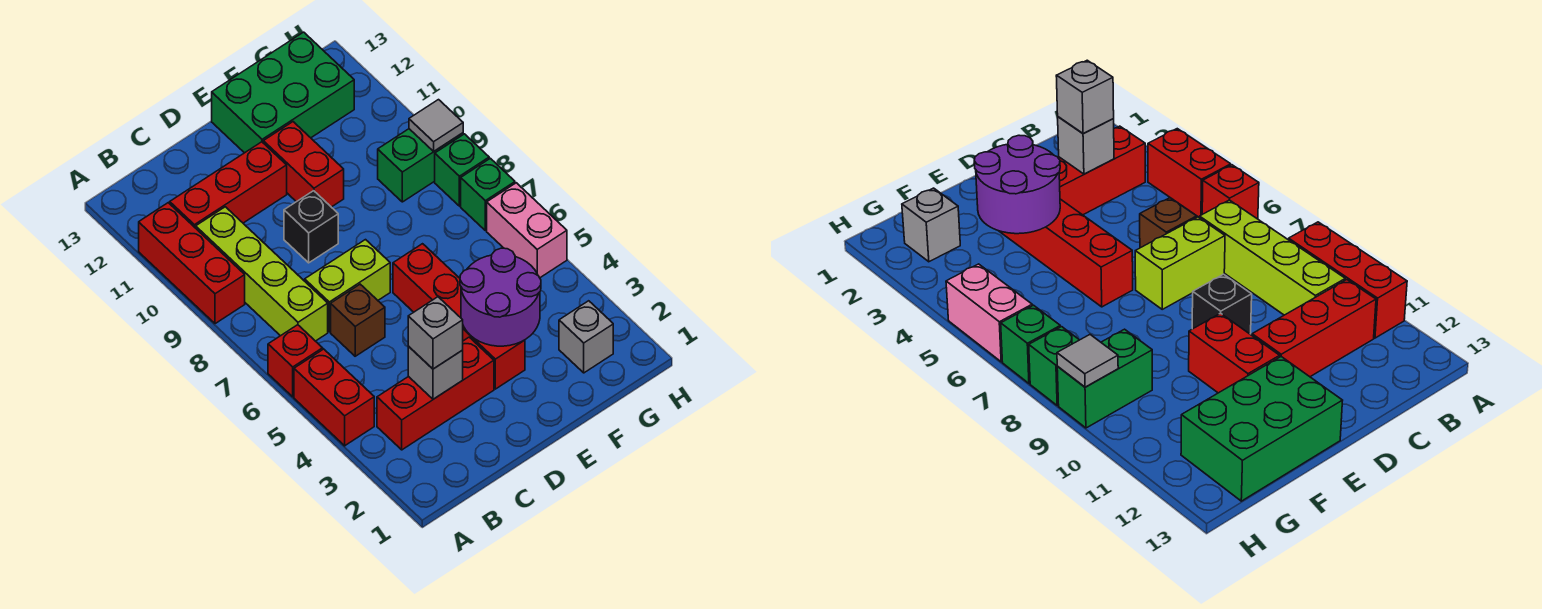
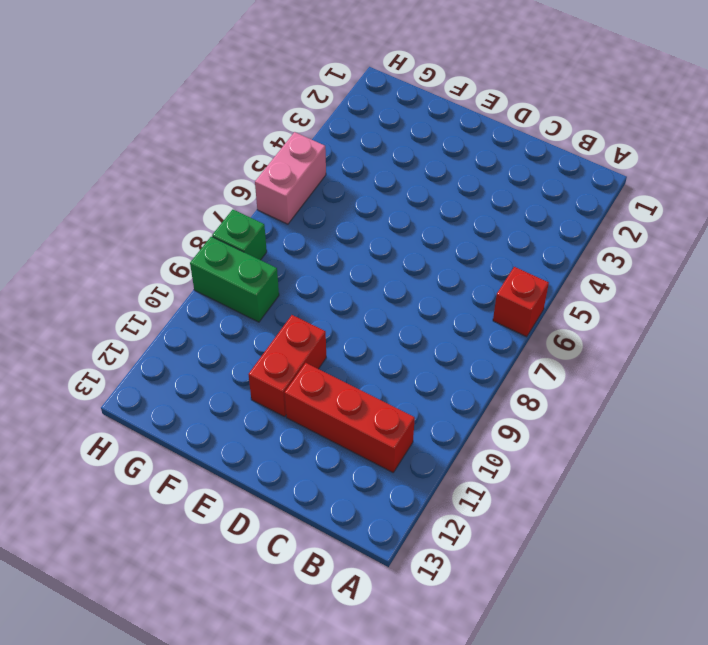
none -> red brick A4:A5 level 1
none -> red brick A9:A11 level 1
none -> red brick B3:D3 level 1

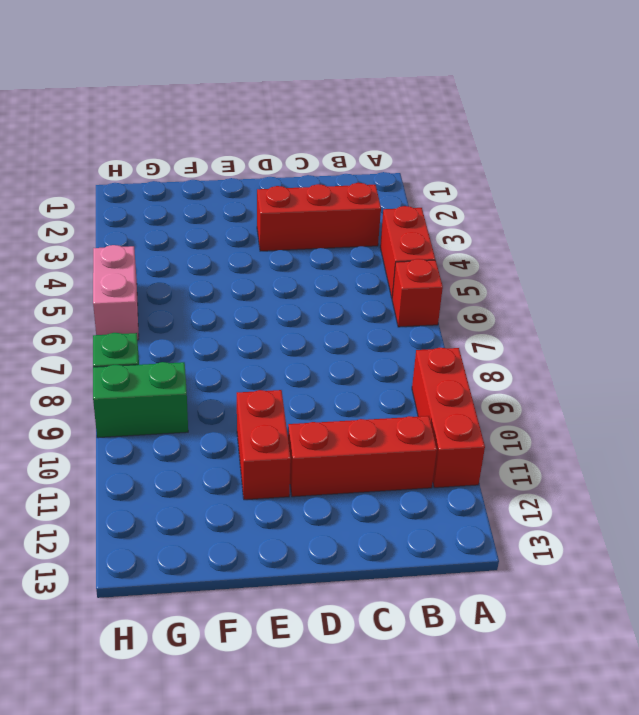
none -> lime brick B7:B10 level 1
none -> brown brick C6 level 1
none -> lime brick C7:D7 level 1

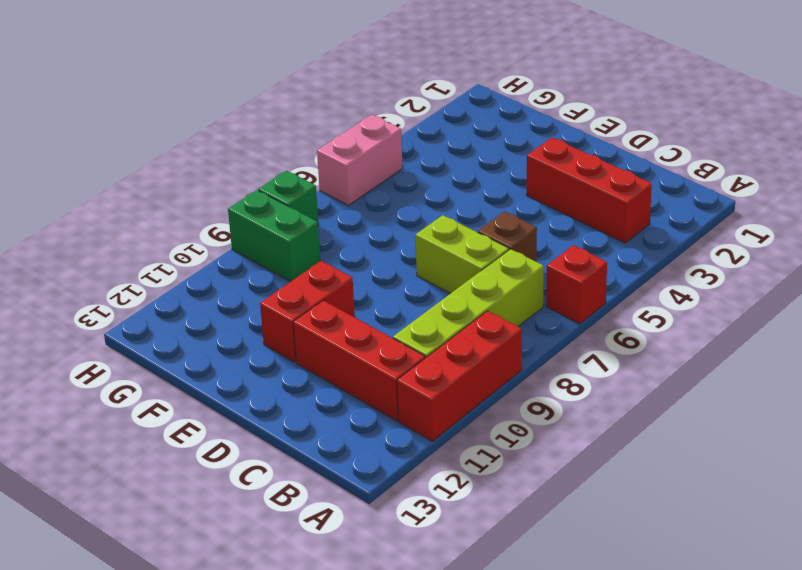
none -> red brick A4:A5 level 1
none -> black brick D9 level 1
none -> red brick E3:E6 level 1

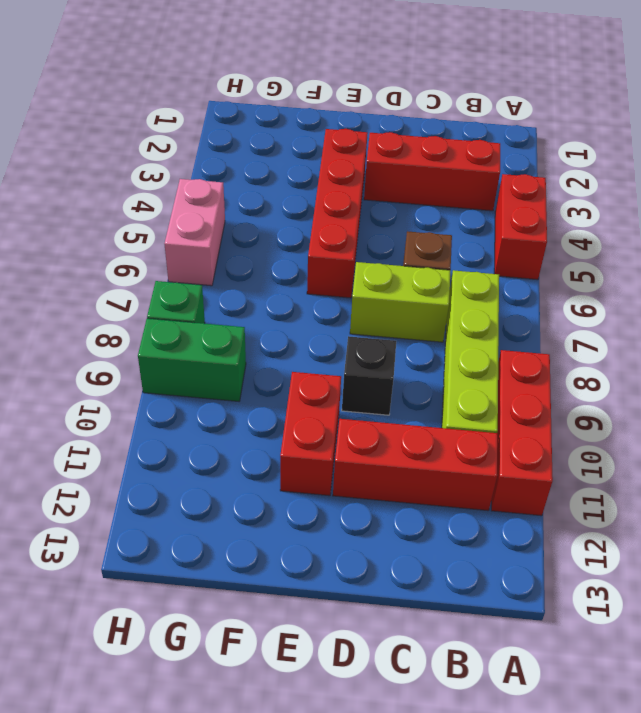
none -> red brick A6 level 1
none -> green brick E12:G13 level 1
none -> grey brick G2 level 1

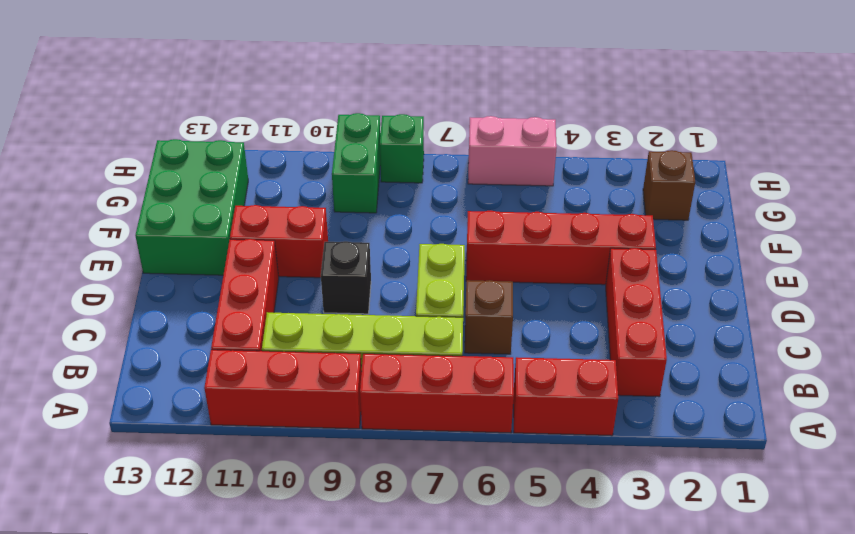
red brick A6:A8 level 1 -> red brick A6 level 1
brown brick G2 level 1 -> grey brick G2 level 1
none -> green brick H7 level 1
none -> grey brick C3 level 2
none -> purple round brick E3:F4 level 2

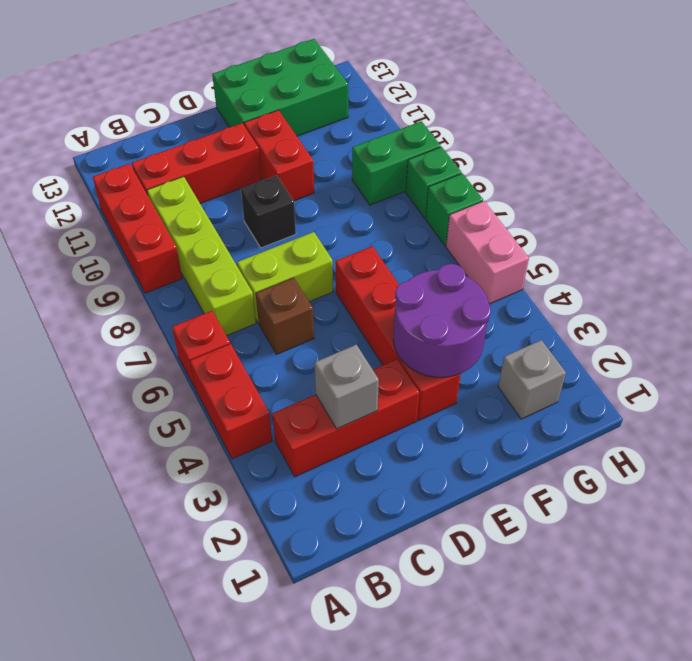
none -> grey tile H9 level 2
none -> grey brick C3 level 3

